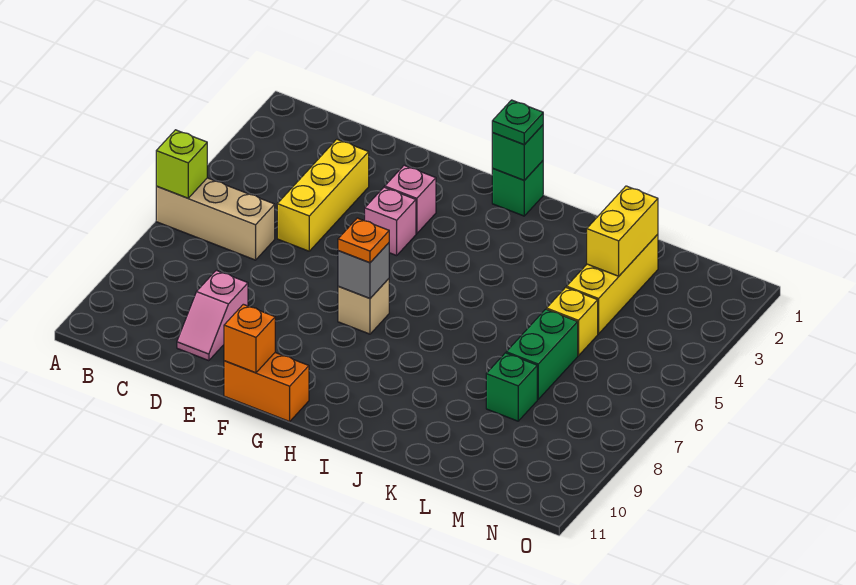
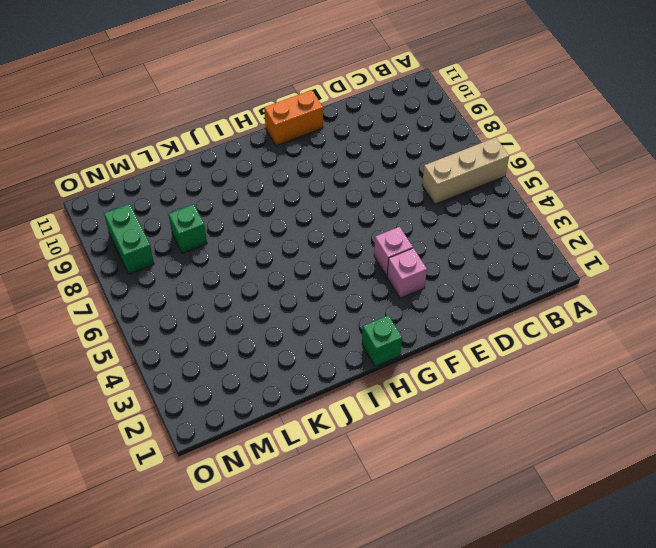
green brick N8:N9 level 1 -> green brick L6:L7 level 1
none -> yellow brick D3:D5 level 1
none -> pink slope D9:D10 level 1 top 9
none -> tan brick G7 level 1

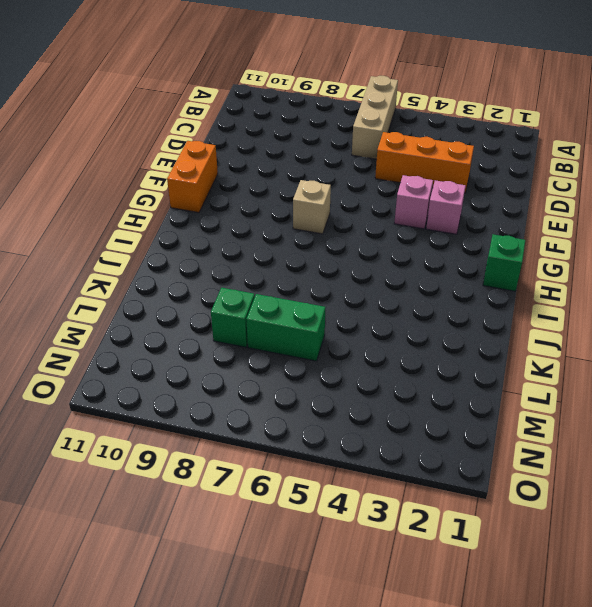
orange brick D3:D5 level 1 -> yellow brick D3:D5 level 1
none -> pink slope D9:D10 level 1 top 9
none -> yellow brick L2:L4 level 1
none -> yellow brick L5 level 1

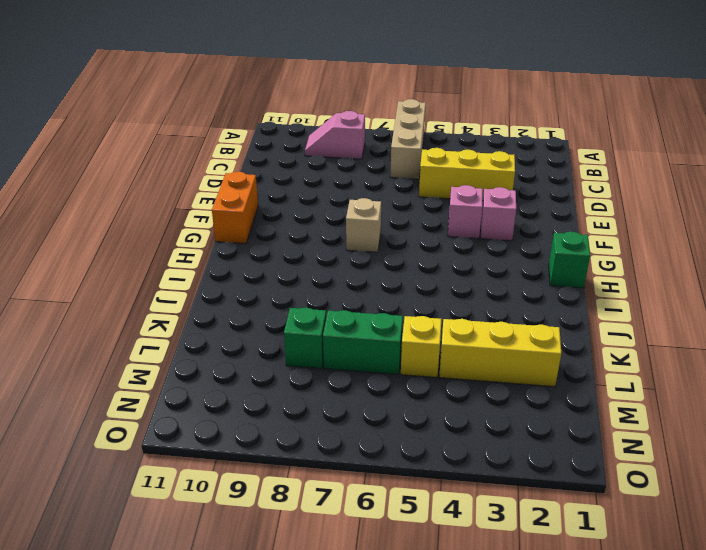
pink slope B8:B9 level 1 top 8 -> pink slope D9:D10 level 1 top 9
none -> lime brick A6 level 2
none -> orange brick F11 level 2
none -> grey brick G7 level 2

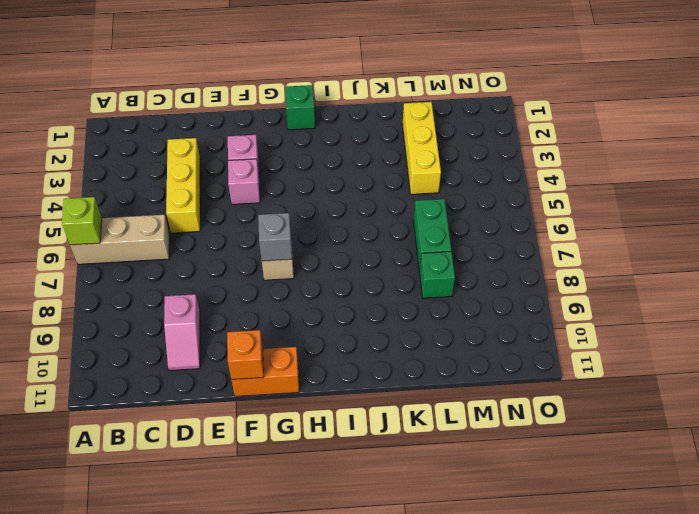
none -> yellow brick L5 level 1
none -> green brick H1 level 2
none -> yellow brick L2:L3 level 2

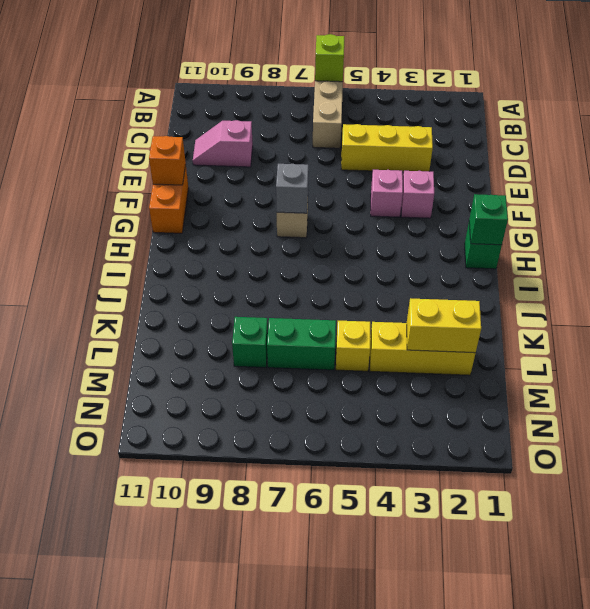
none -> orange plate G7 level 3
none -> green plate H1 level 3

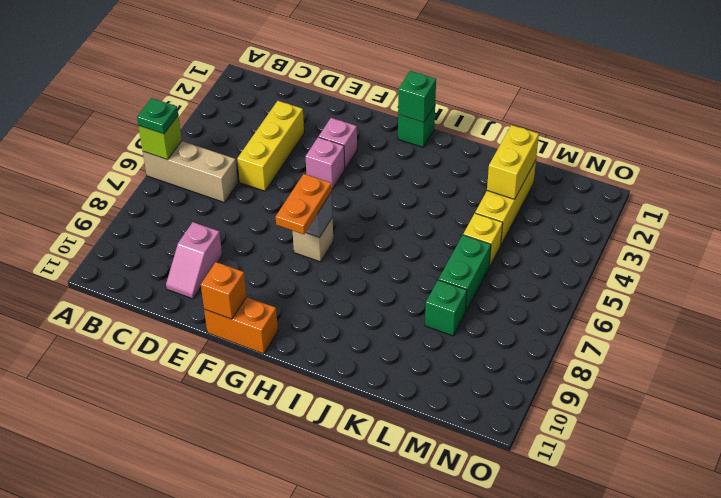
green plate A6 level 3 -> green plate H1 level 3
orange plate G7:G8 level 3 -> orange plate G7 level 3

